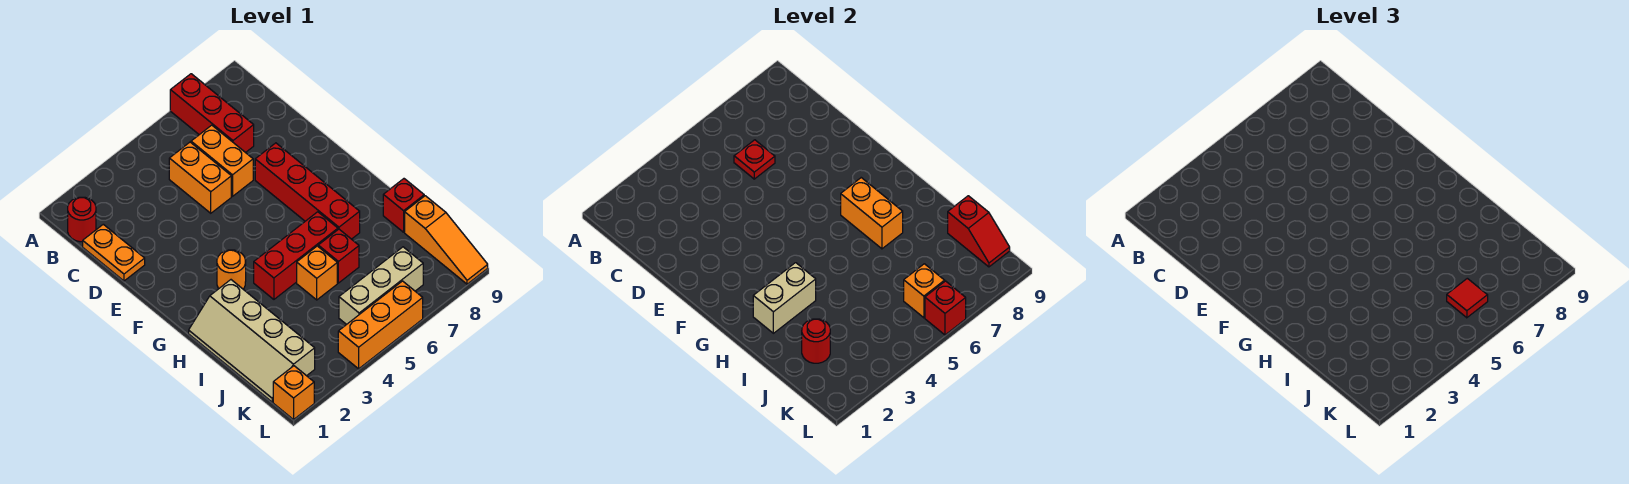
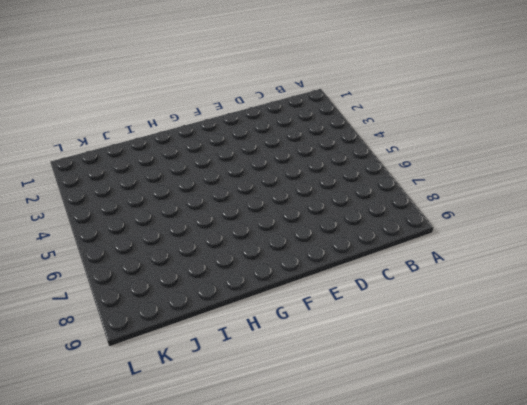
none -> red brick A7:C7 level 1
none -> red round brick B1 level 1
none -> orange plate C1:D1 level 1

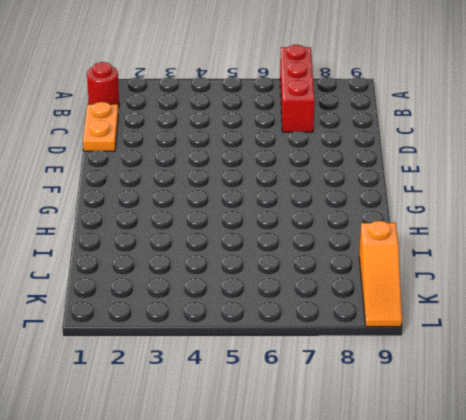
none -> orange brick C5:D5 level 1
none -> orange brick C6:D6 level 1
none -> red brick E7:H7 level 1

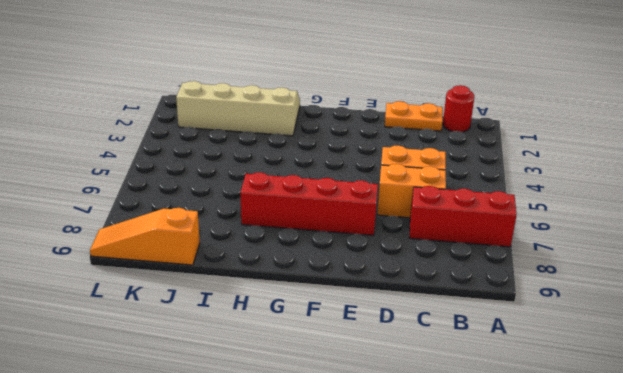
none -> orange round brick G3 level 1
none -> red brick H4:H6 level 1
none -> orange brick I5 level 1

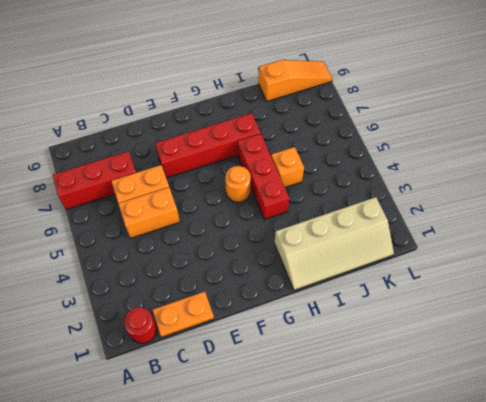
orange round brick G5 level 1 -> orange round brick G3 level 1
none -> red brick I6 level 1
none -> red brick I9 level 1
none -> tan brick K5:K7 level 1

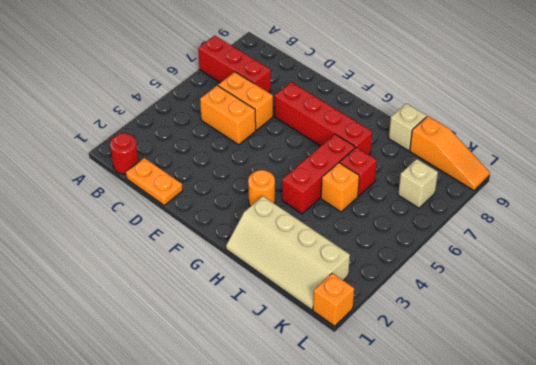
tan brick I9 level 1 -> red brick I9 level 1
tan brick K7 level 1 -> tan brick K5:K7 level 1
none -> orange brick L4:L6 level 1
none -> red plate C6 level 2
none -> orange brick G7:H7 level 2

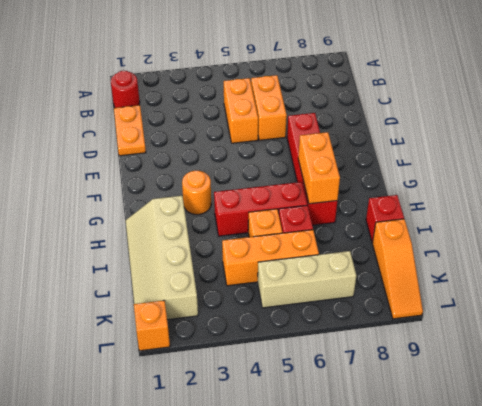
orange brick J4:J6 level 1 -> orange brick L4:L6 level 1
none -> red brick A7:C7 level 1
none -> red plate C6 level 2
none -> tan brick H2:H3 level 2

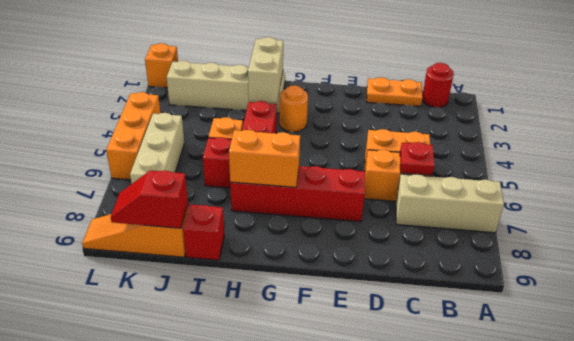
tan brick A7:C7 level 1 -> red brick A7:C7 level 1
none -> red round brick J2 level 2
none -> orange brick K6 level 2
none -> red brick L6 level 2

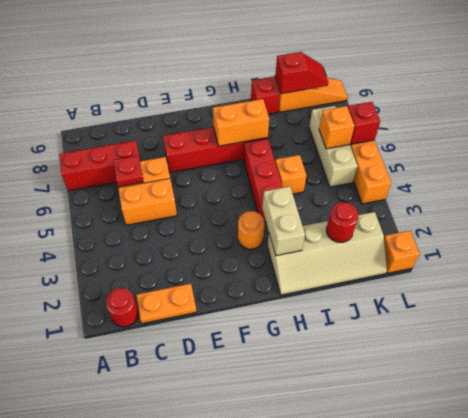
none -> red brick I6 level 1
none -> red tile K6 level 3

